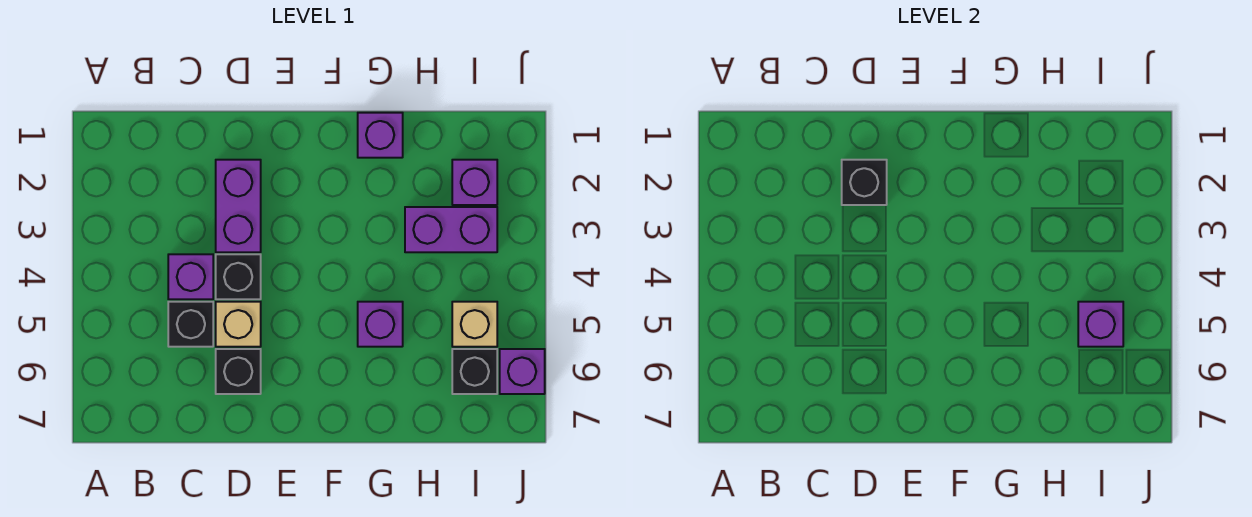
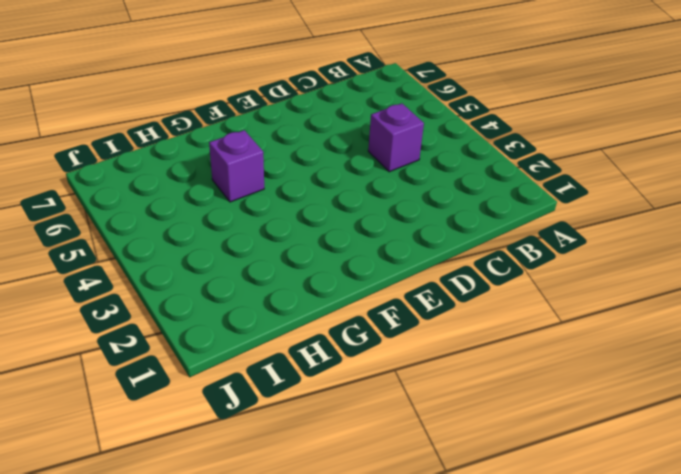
none -> black brick C5 level 1
none -> purple brick D2:D3 level 1
none -> black brick D4 level 1

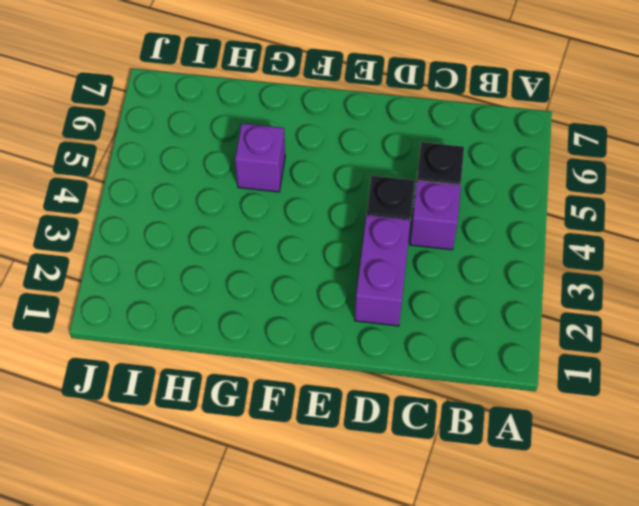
none -> tan brick D5 level 1
none -> black brick D6 level 1
none -> purple brick G1 level 1

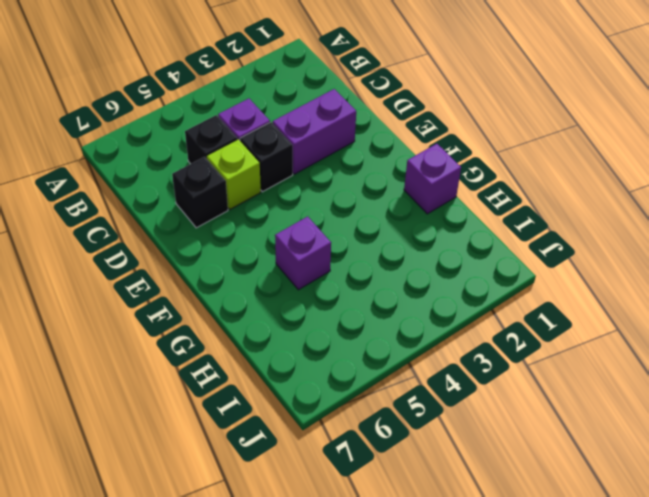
lime brick D5 level 1 -> tan brick D5 level 1
none -> purple brick H3:I3 level 1
none -> purple brick I2 level 1
none -> tan brick I5 level 1

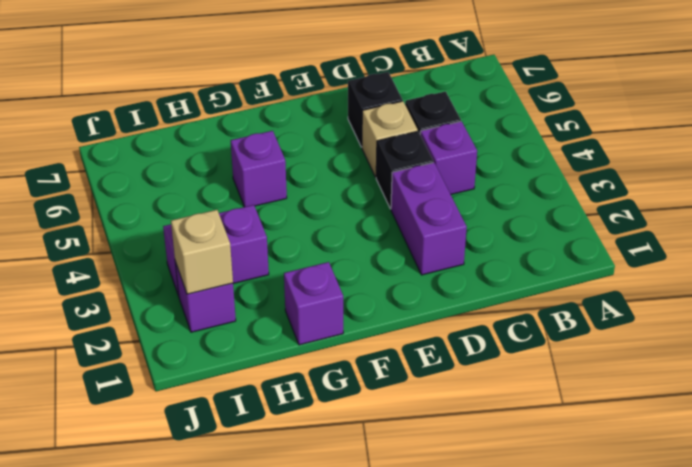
tan brick I2 level 2 -> tan brick I5 level 1
none -> black brick I6 level 1
none -> purple brick J6 level 1
none -> black brick D2 level 2

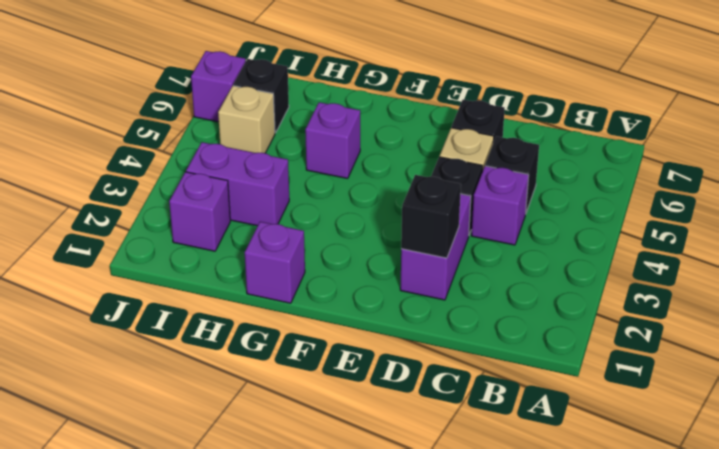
none -> purple brick I5 level 2

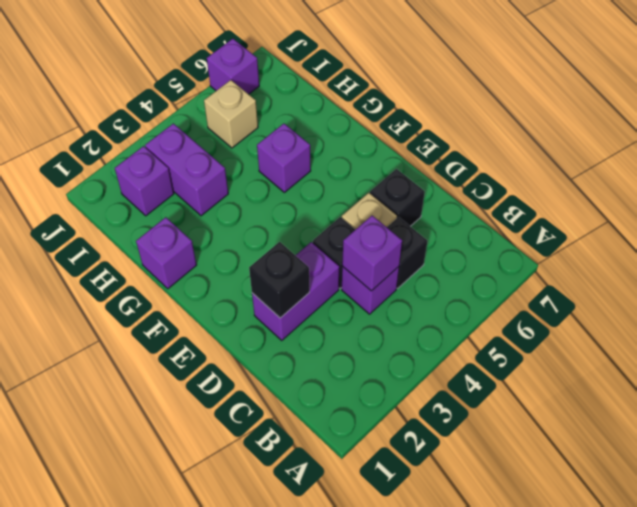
purple brick C4 level 2 -> purple brick I5 level 2
none -> black brick I6 level 1

